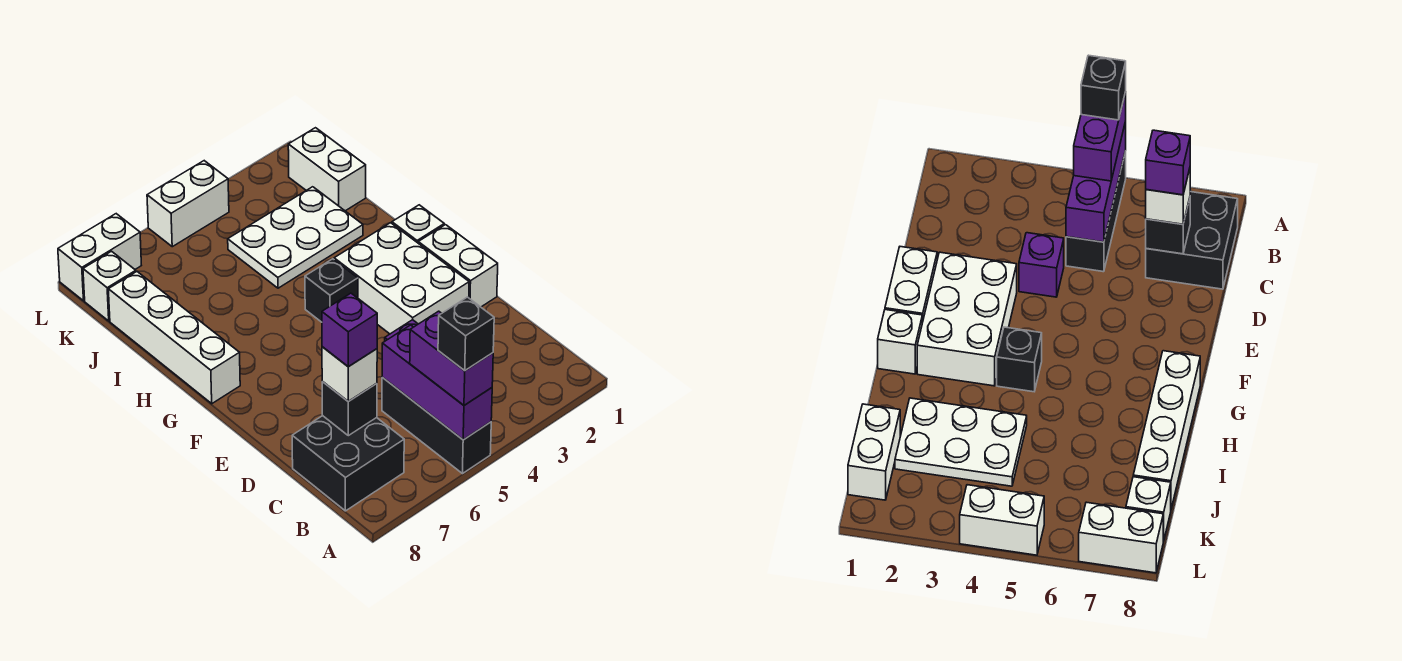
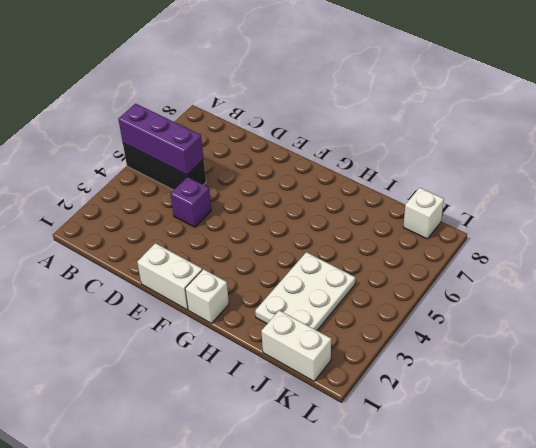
none -> black brick B7:C8 level 1
none -> white brick E2:G3 level 1
none -> black brick G4 level 1

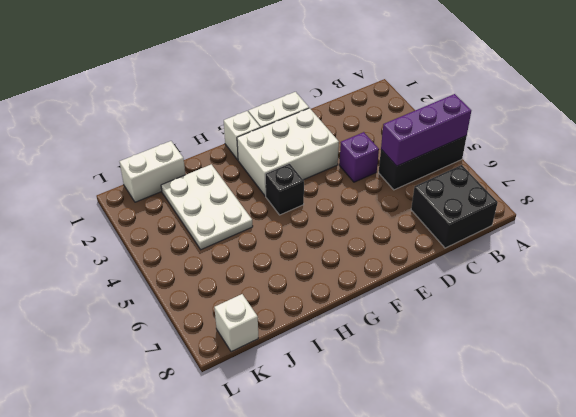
none -> white brick G8:J8 level 1
none -> white brick L4:L5 level 1
none -> white brick L7:L8 level 1

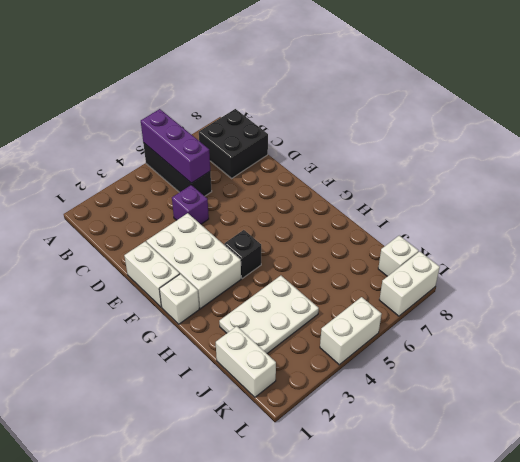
none -> white brick G8:J8 level 1
none -> black brick C7 level 2
none -> purple brick A5:B5 level 3

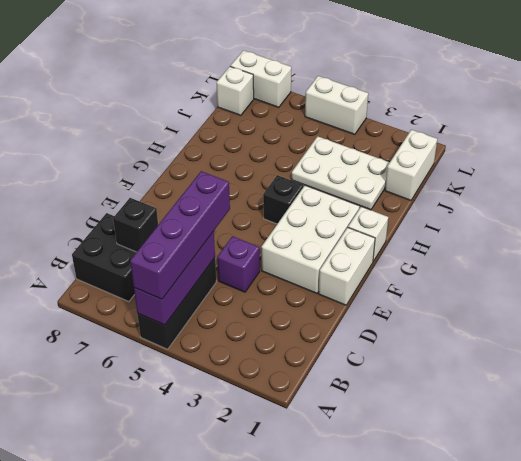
purple brick A5:D5 level 3 -> purple brick A5:B5 level 3
none -> white brick G8:J8 level 1
none -> white brick C7 level 3
none -> black brick A5 level 4

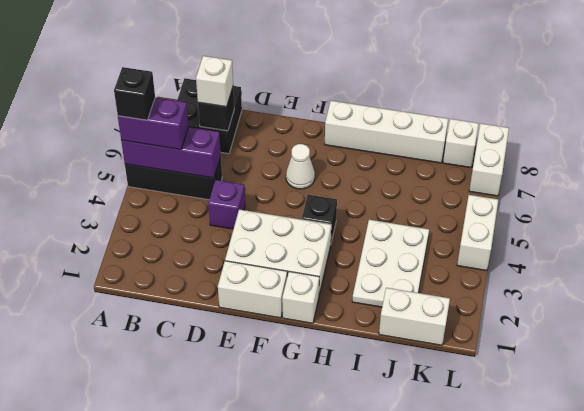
white cone F6 level 1 -> none
none -> purple brick C7 level 4

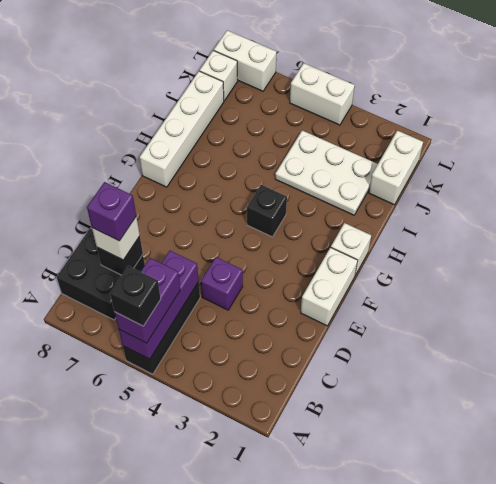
none -> white brick E2:G3 level 1

